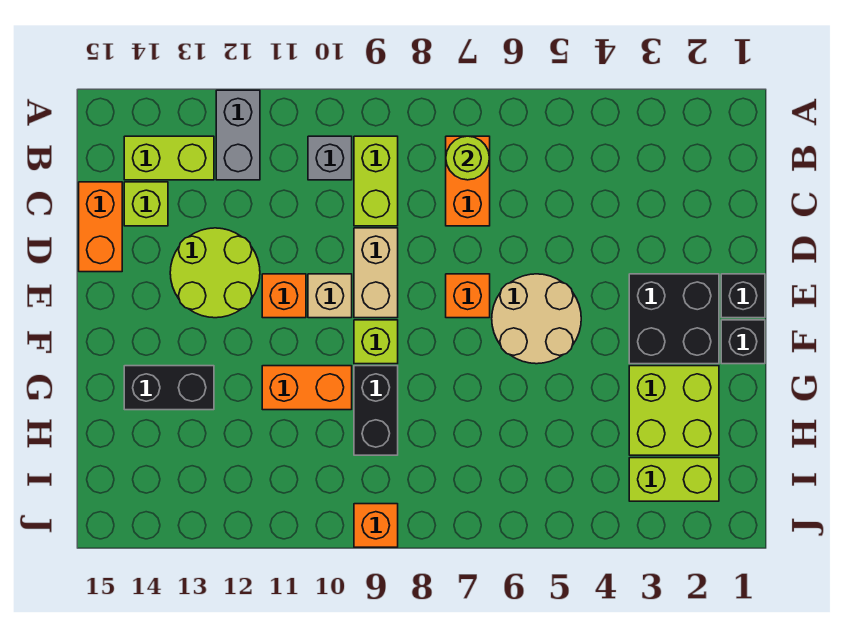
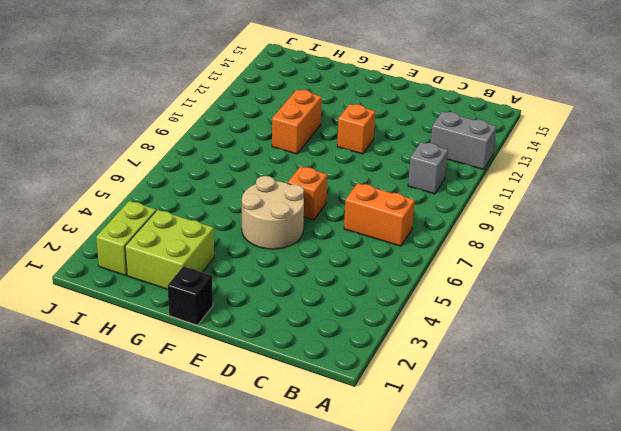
none -> lime brick B9:C9 level 1
none -> lime brick B13:B14 level 1
none -> lime brick C14 level 1

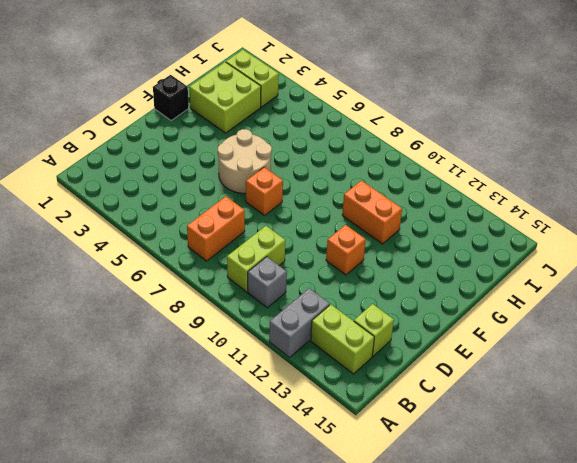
none -> orange brick C15:D15 level 1
none -> tan brick D9:E9 level 1
none -> lime round brick D12:E13 level 1

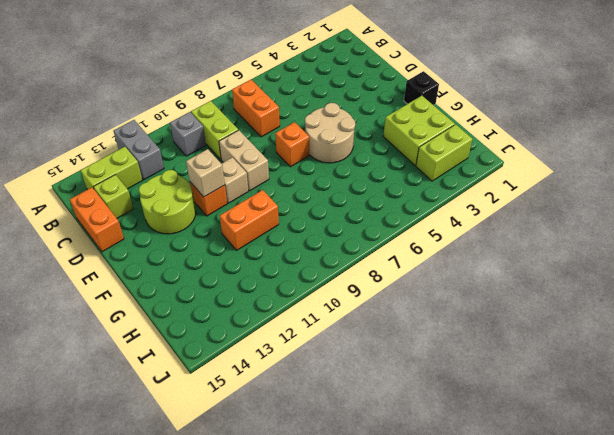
tan brick E11 level 2 -> none
none -> black brick E1 level 1
none -> black brick E2:F3 level 1
none -> lime brick F9 level 1

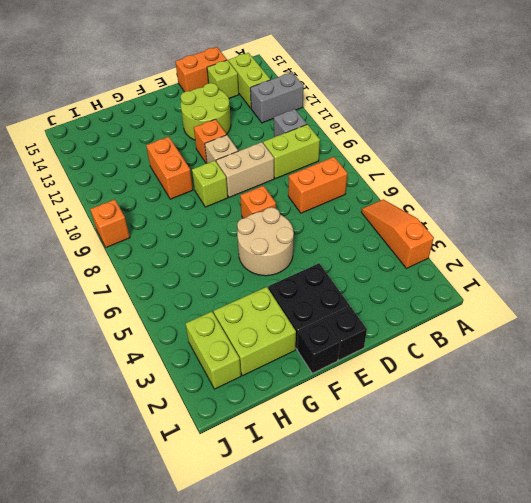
orange slope A3:A5 level 1 top 3 -> none
none -> black brick G9:H9 level 1
none -> black brick G13:G14 level 1
none -> lime round brick B7 level 2

